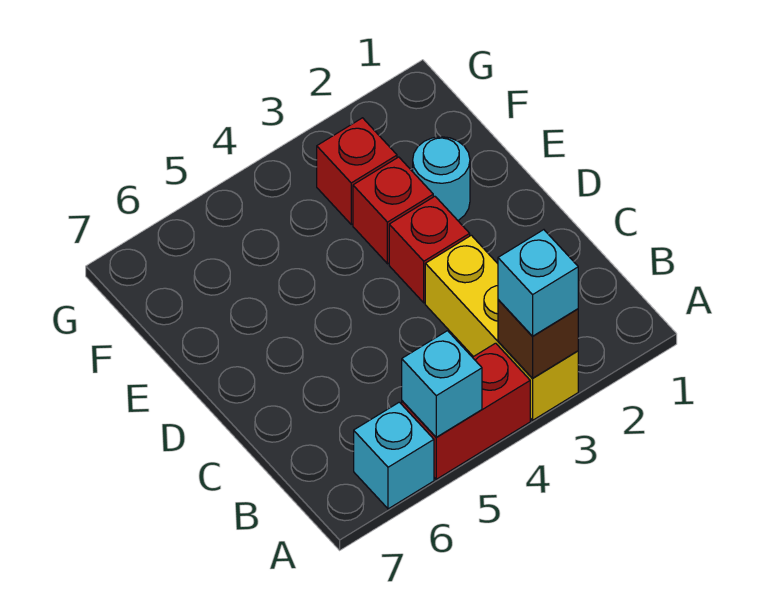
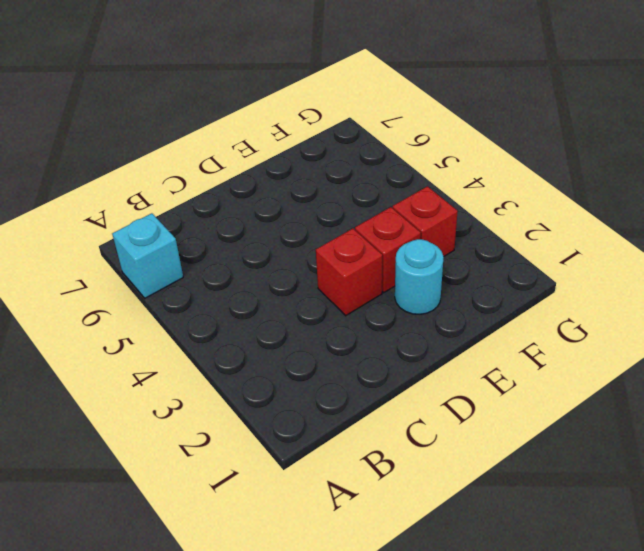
none -> yellow brick A3:C3 level 1
none -> red brick A4:A5 level 1

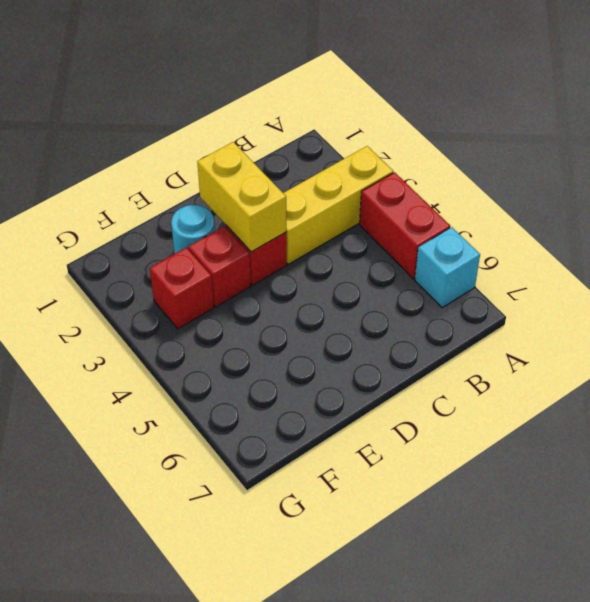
yellow brick D2:D3 level 2 -> none
none -> brown brick A3 level 2
none -> cyan brick A5 level 2

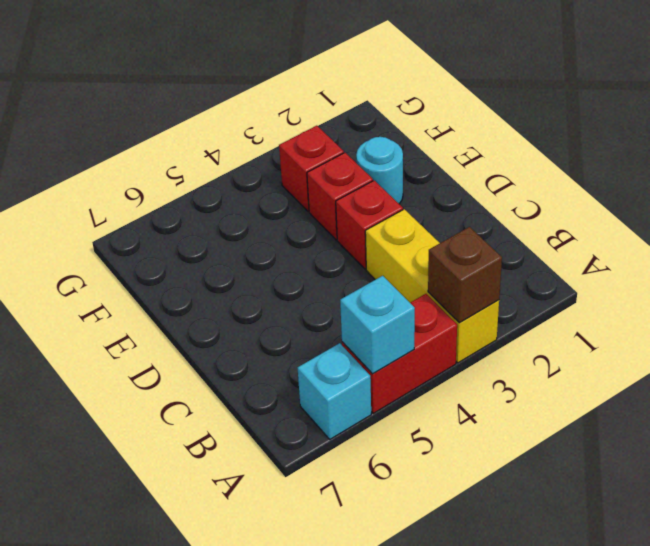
none -> cyan brick A3 level 3

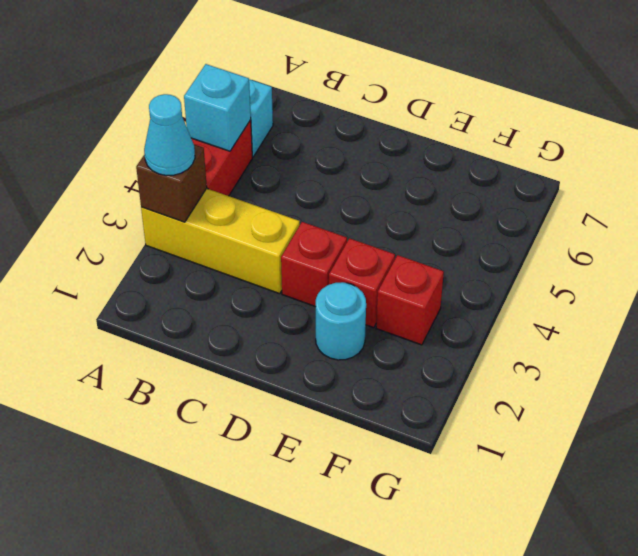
cyan cone A3 level 3 -> cyan brick A3 level 3

